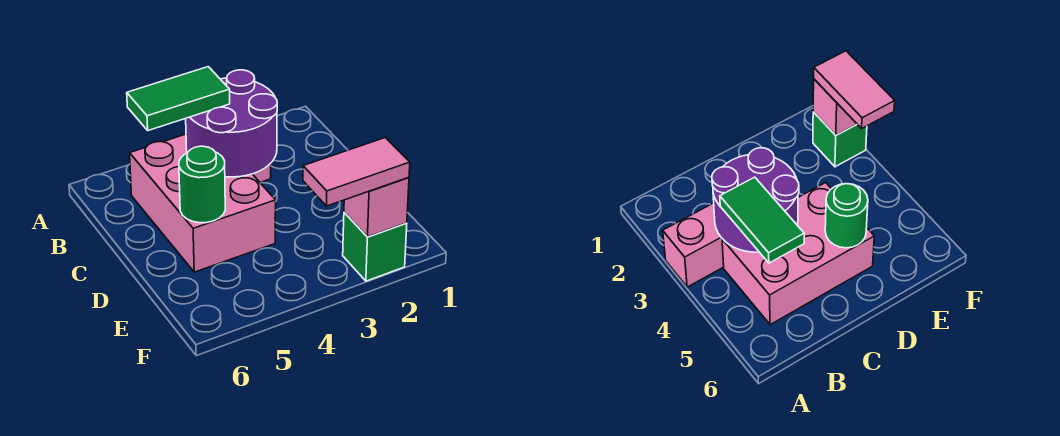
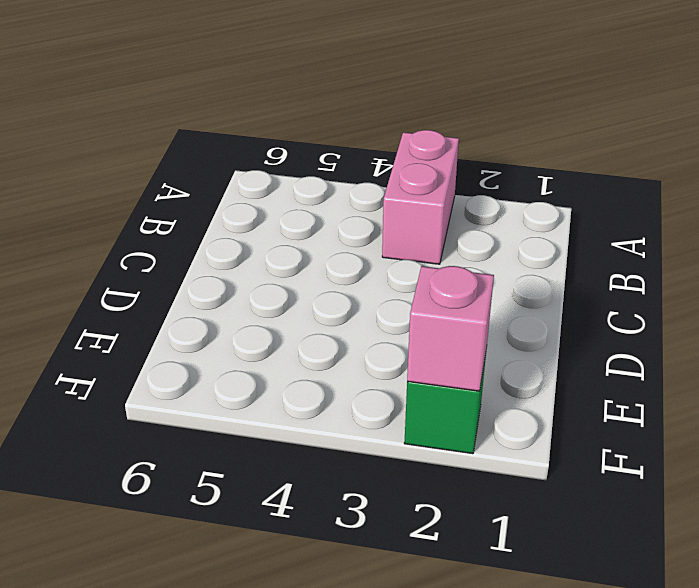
none -> pink brick B4:D5 level 1
none -> purple round brick B3:C4 level 2

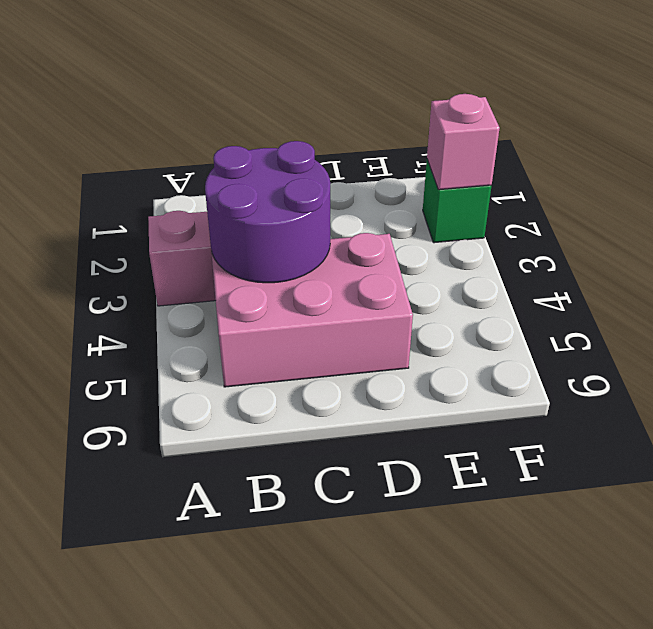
none -> green round brick D5 level 2
none -> green tile B4:B5 level 3

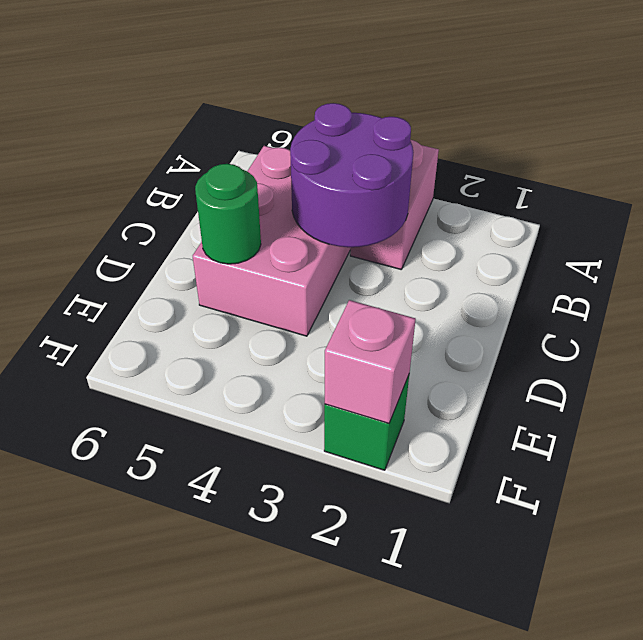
none -> green tile B4:B5 level 3
none -> pink tile F2:F3 level 3

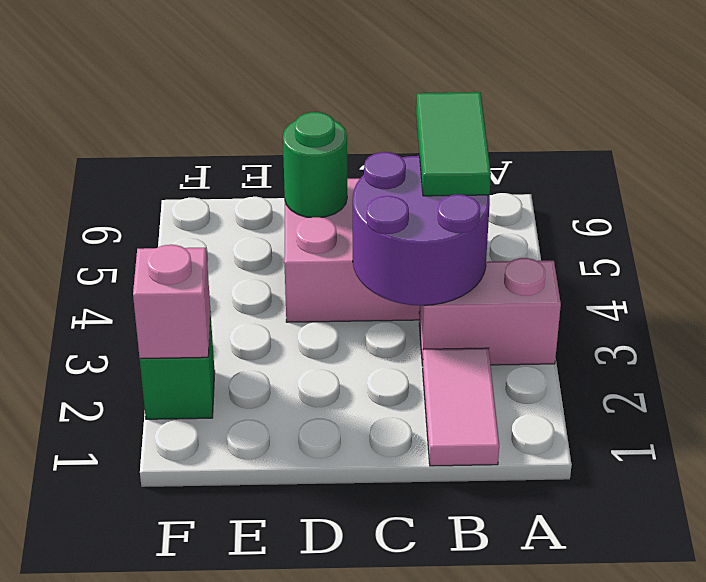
pink tile B1:B2 level 1 -> pink tile F2:F3 level 3

